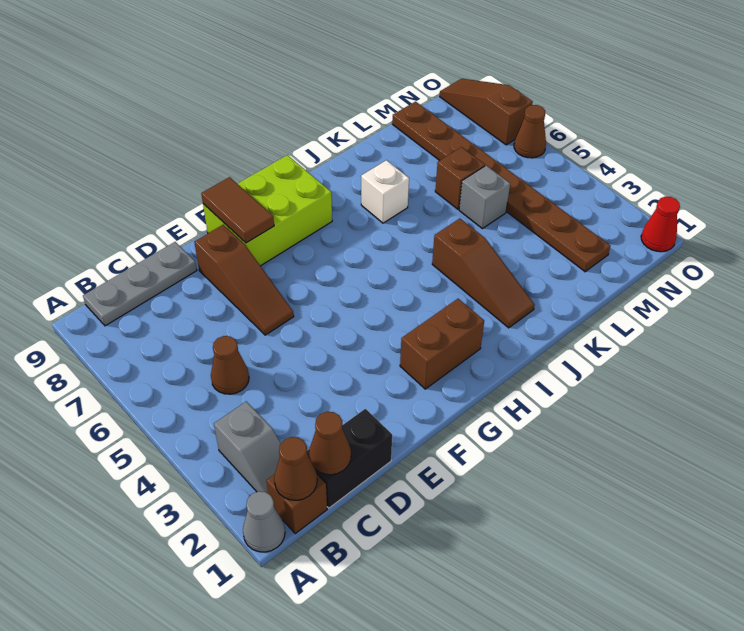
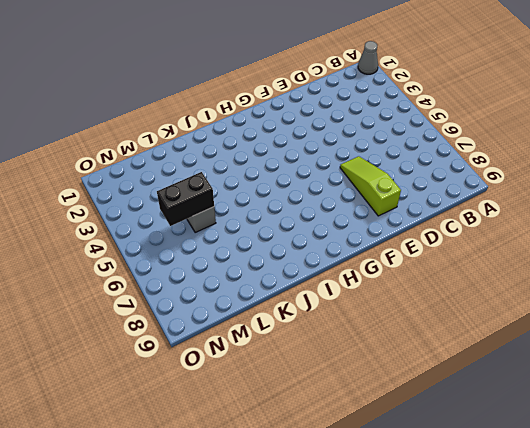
lime slope E6:E8 level 1 top 8 -> brown slope E6:E8 level 1 top 8
black brick L5:M5 level 2 -> black brick C1:D1 level 1
none -> brown brick B1 level 1
none -> grey slope B2:B3 level 1 top 3
none -> grey plate B9:D9 level 1

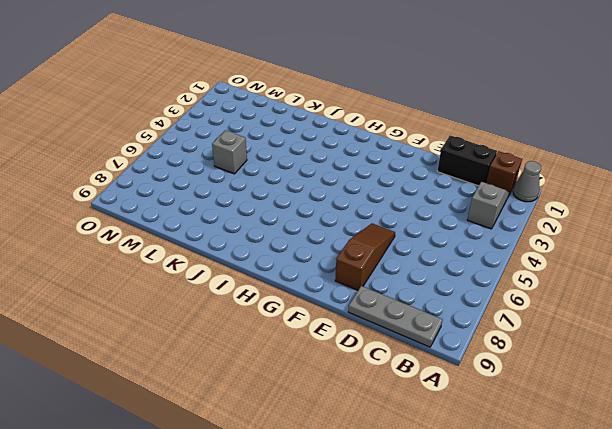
none -> brown cone C5 level 1
none -> lime brick F8:H9 level 1
none -> brown brick G2:H2 level 1

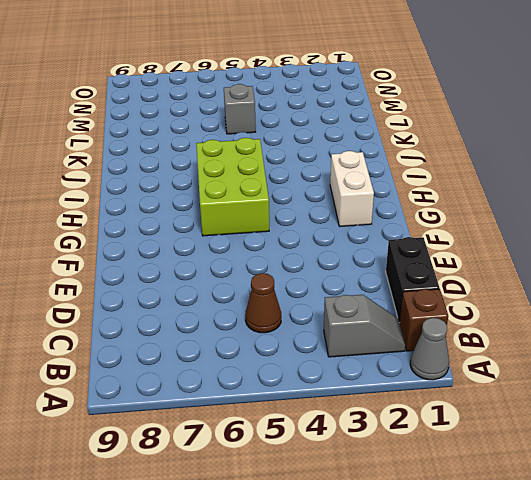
white brick G2:H2 level 1 -> brown brick G2:H2 level 1
lime brick G5:I6 level 1 -> lime brick F8:H9 level 1
none -> grey plate B9:D9 level 1
none -> brown slope E6:E8 level 1 top 8
none -> brown slope J2:J4 level 1 top 4

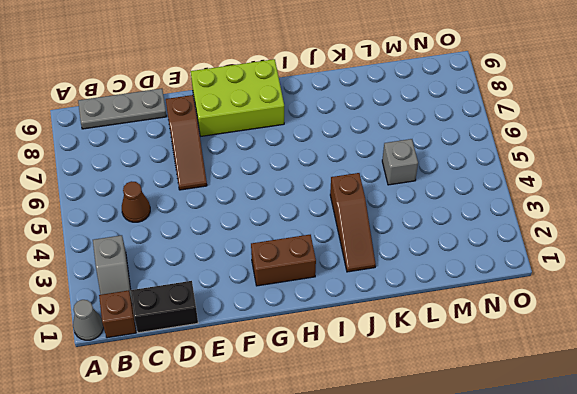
none -> white brick J7 level 1
none -> brown brick L6 level 1
none -> brown plate M2:M9 level 1

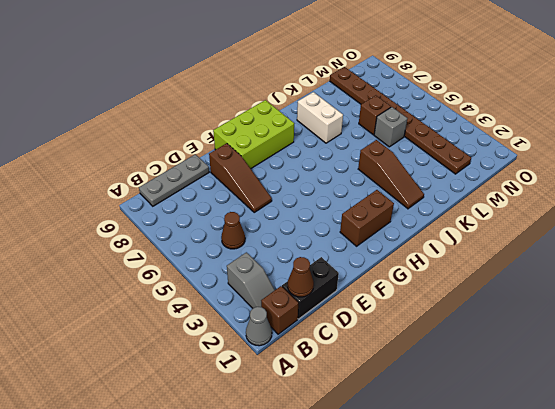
white brick J7:J8 level 1 -> white brick J7 level 1
none -> red cone O1 level 1
none -> brown cone O6 level 1
none -> brown slope O7:O9 level 1 top 7

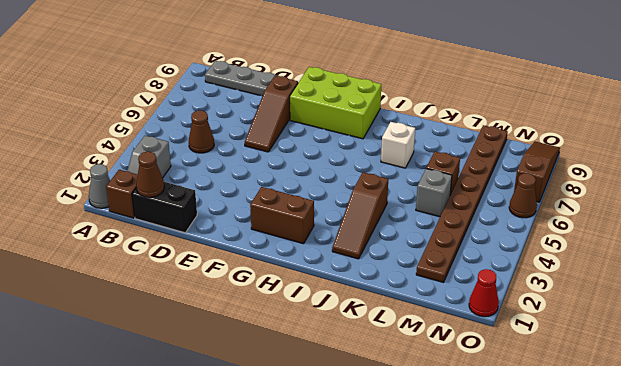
none -> brown cone B1 level 2
none -> brown tile F8:F9 level 2

